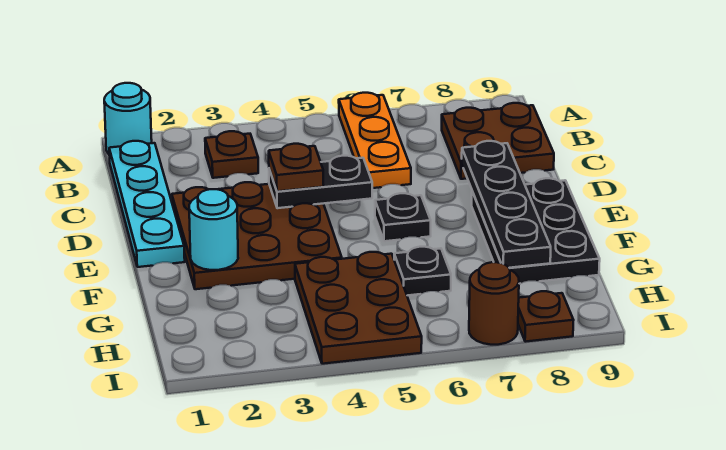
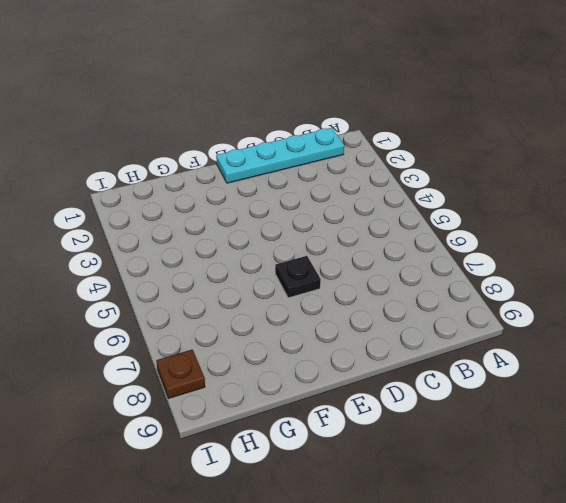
none -> cyan round brick A1 level 1
none -> orange plate A6:C6 level 1
none -> brown plate B3 level 1

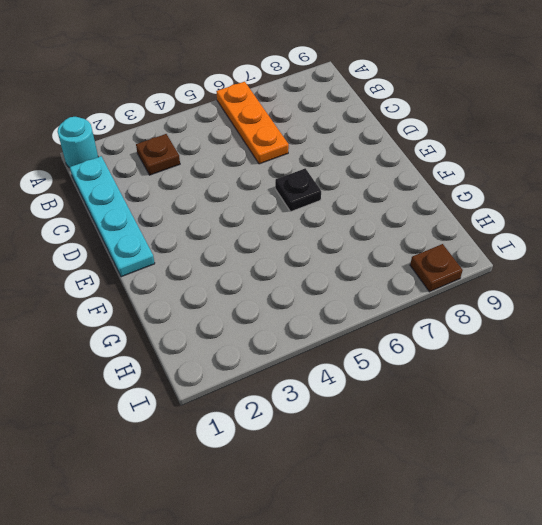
none -> brown plate B8:C9 level 1
none -> brown plate D2:F4 level 1
none -> black plate E8:G9 level 1

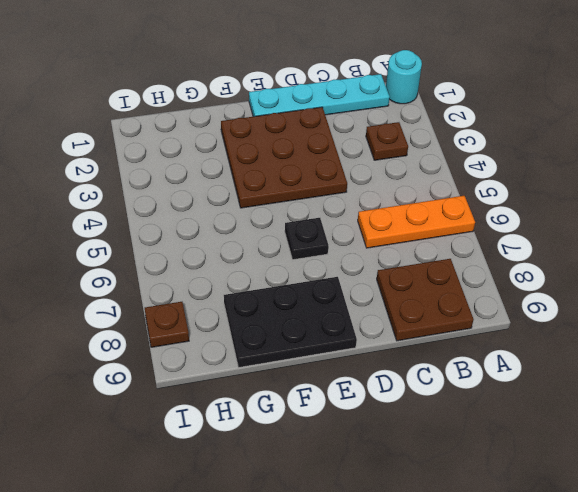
none -> brown plate G4:I5 level 1
none -> black plate G6 level 1
none -> brown round brick I7 level 1

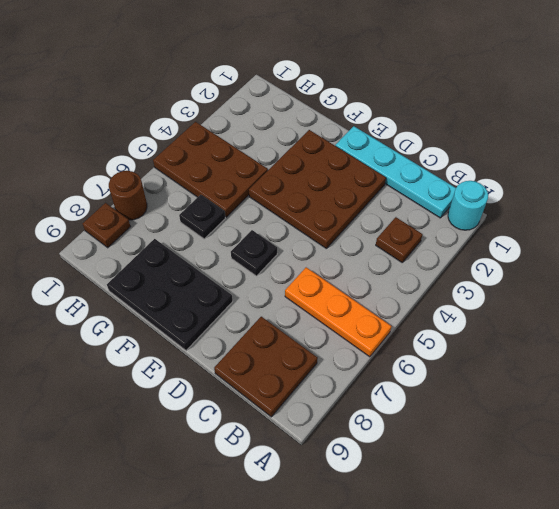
none -> black plate D4:D5 level 2
none -> black plate D8:G8 level 2
none -> cyan round brick F2 level 2

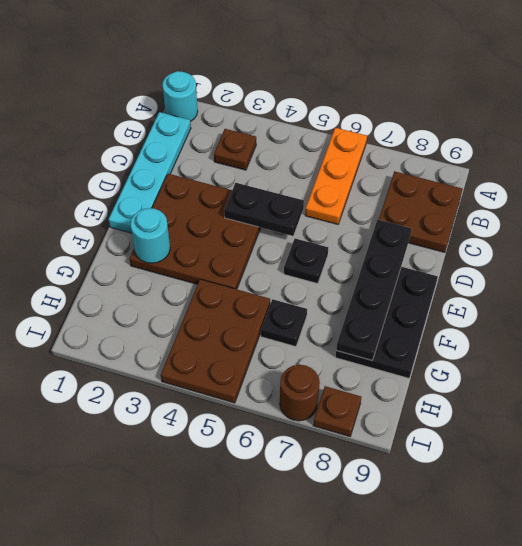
none -> brown plate D4 level 3

